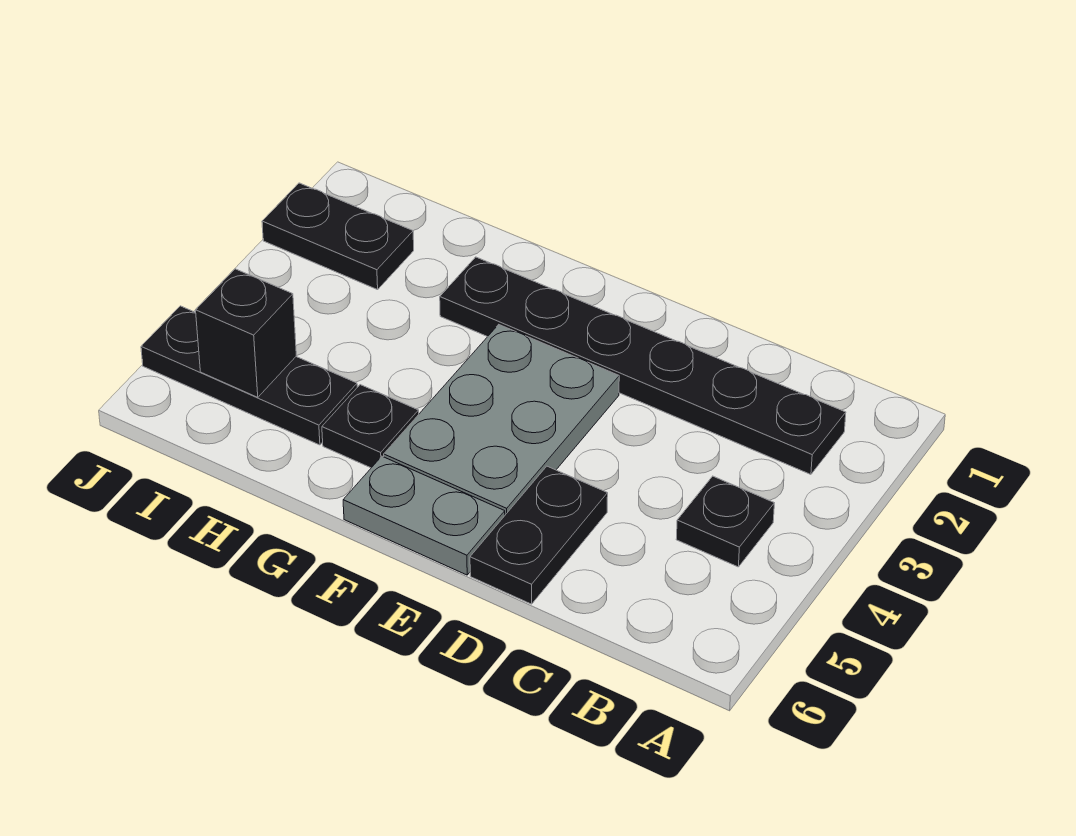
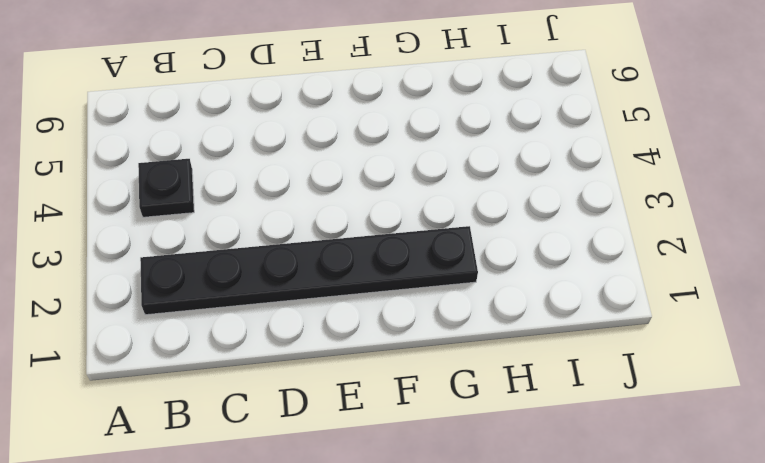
none -> black plate D5:D6 level 1
none -> grey plate E3:F5 level 1

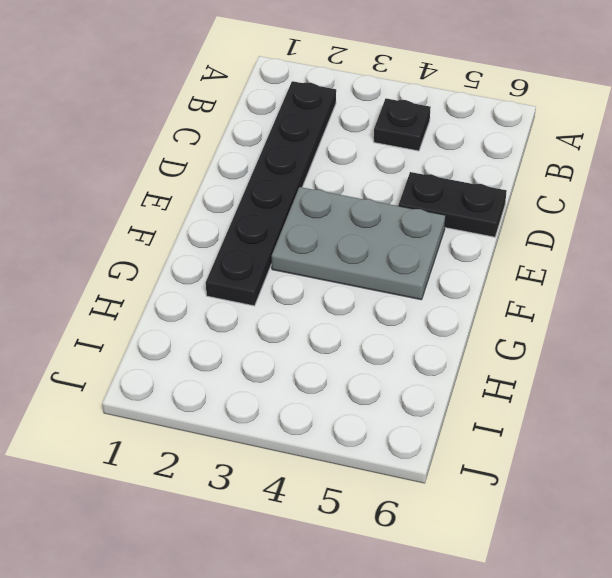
none -> grey plate E6:F6 level 1
none -> black plate G5 level 1

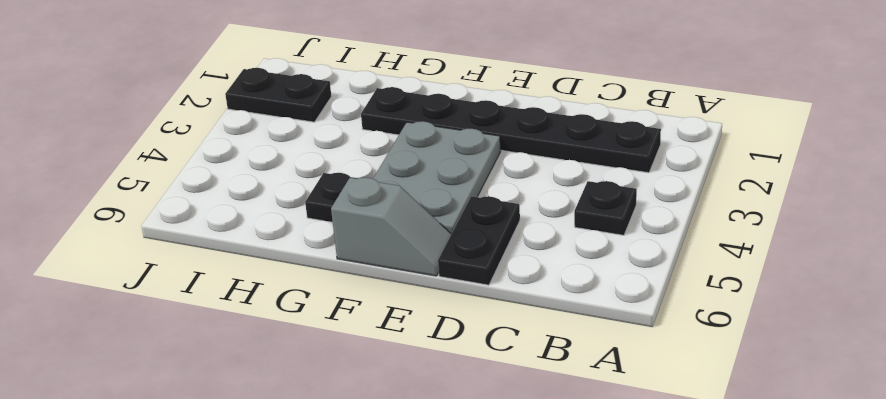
grey slope E6:F6 level 1 top F -> grey plate E6:F6 level 1
none -> black plate H5:J5 level 1
none -> black brick I5 level 2

